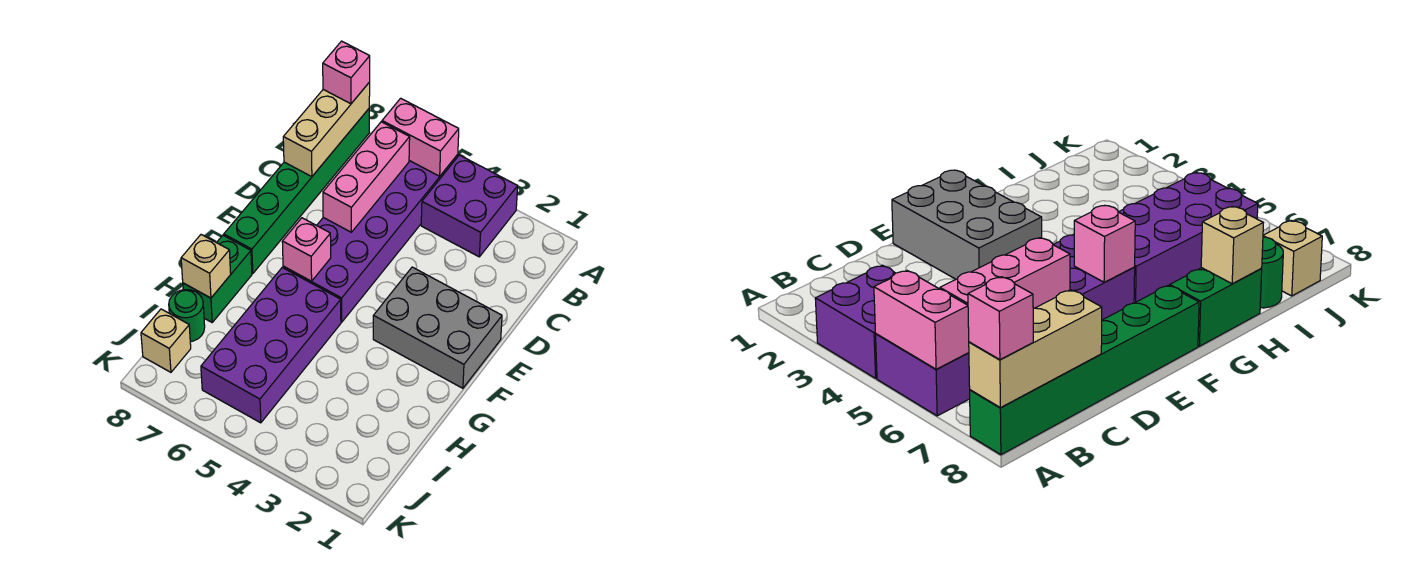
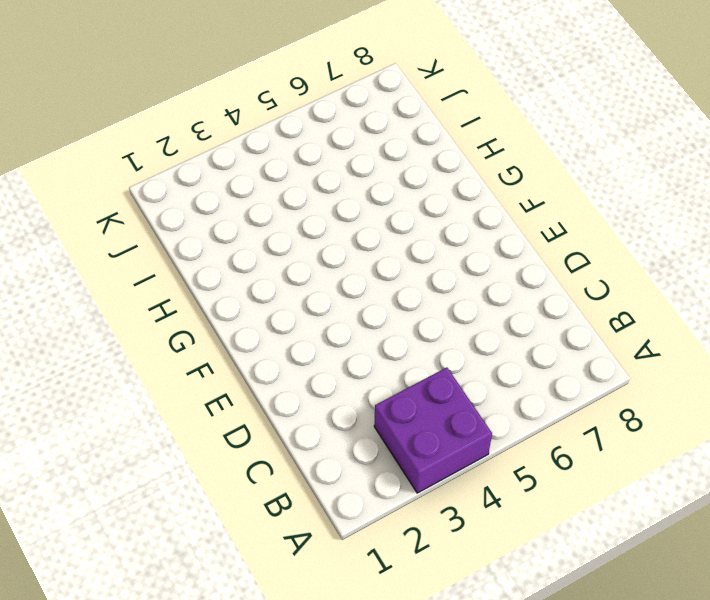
none -> purple brick A5:F6 level 1
none -> green brick A8:F8 level 1
none -> grey brick E1:F3 level 1

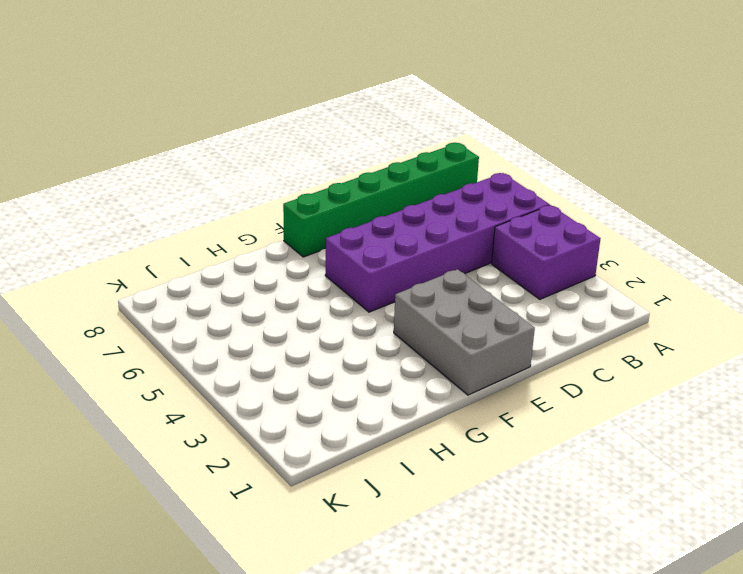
none -> purple brick G5:J6 level 1
none -> green brick G8:H8 level 1
none -> green round brick I8 level 1

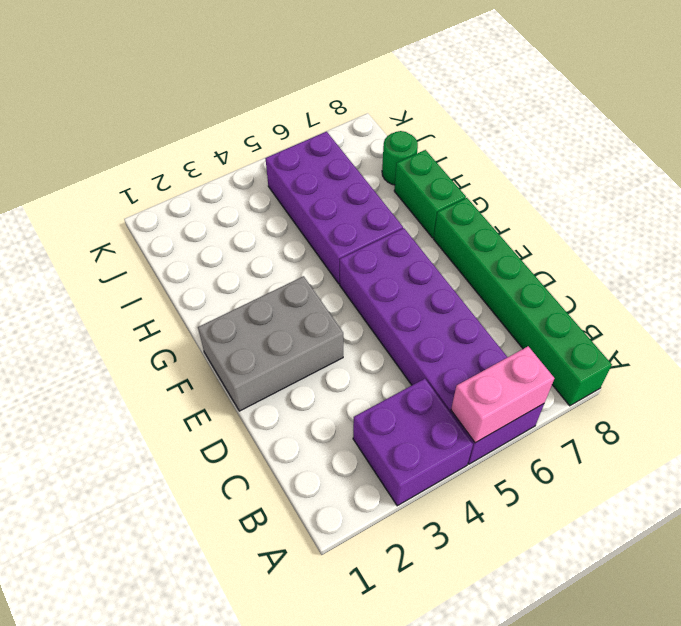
none -> tan brick J8 level 1
none -> tan brick A8:C8 level 2
none -> pink brick B6:D6 level 2

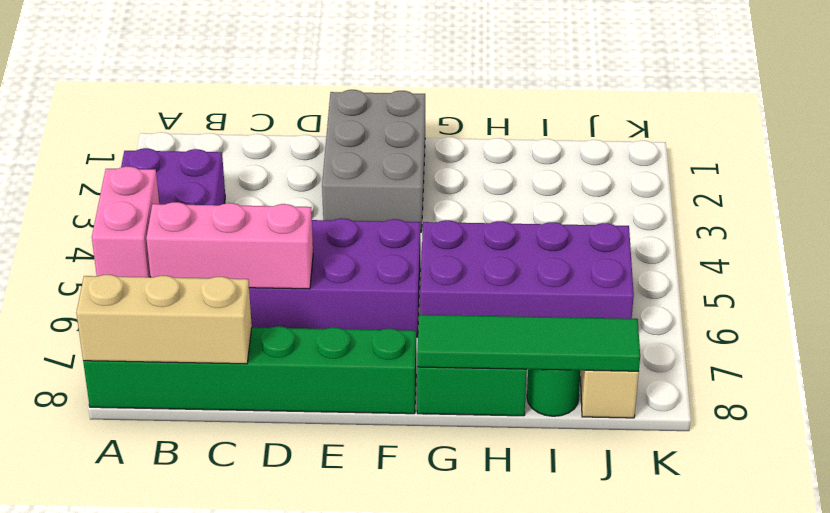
green tile G8:J8 level 2 -> tan brick H8 level 2
none -> pink brick F6 level 2
none -> pink brick A8 level 3

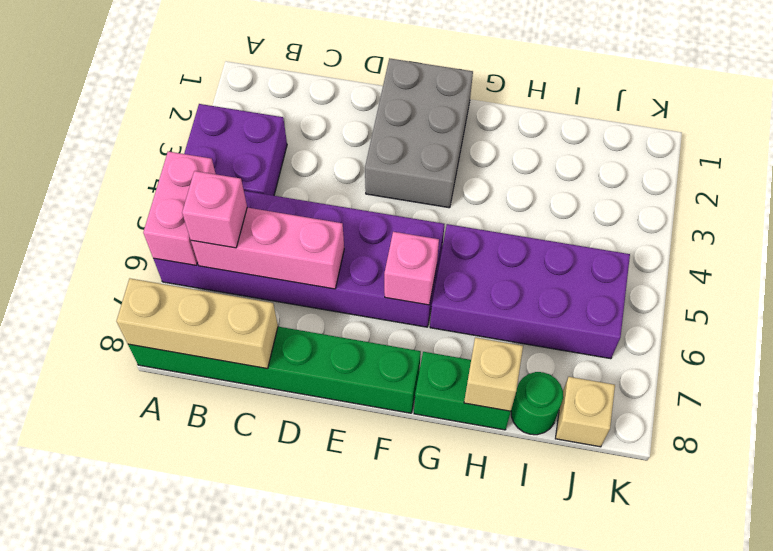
pink brick B6 level 3 -> pink brick A8 level 3

